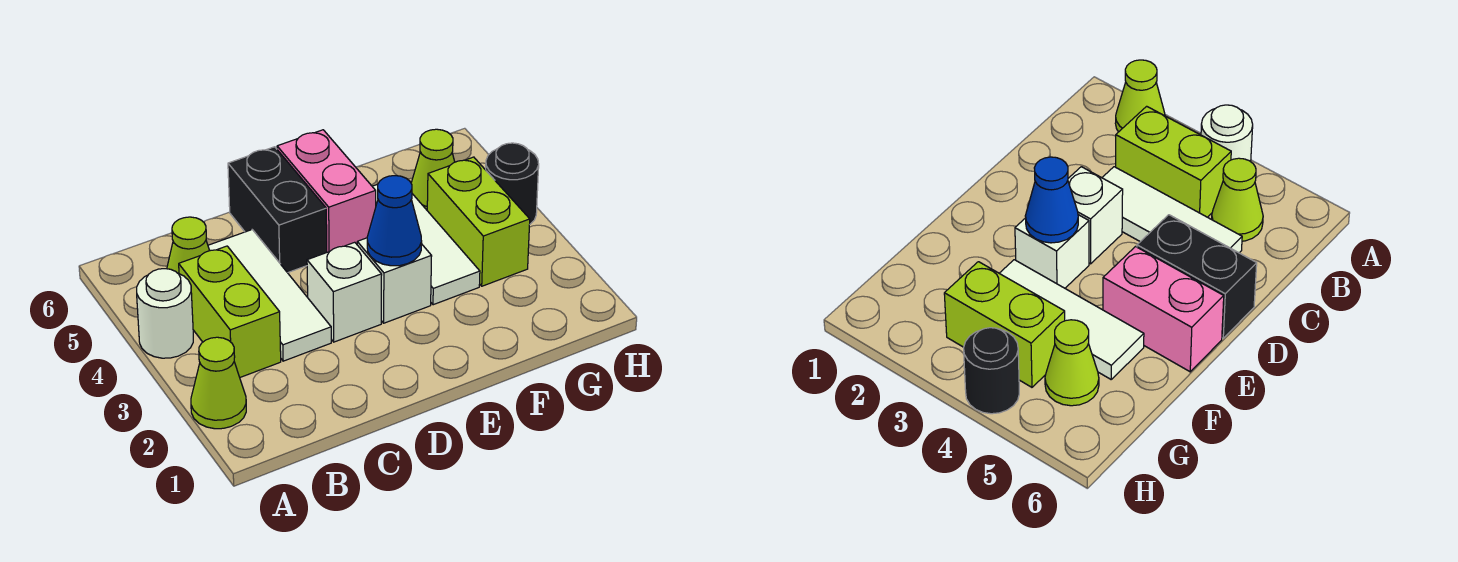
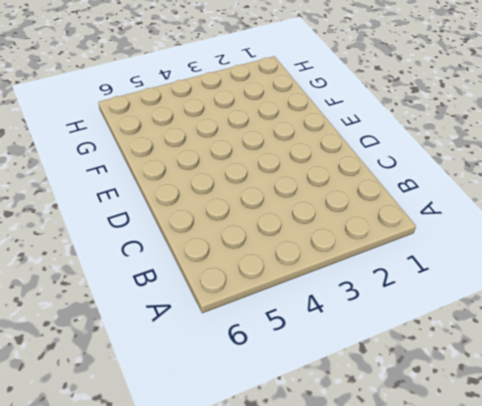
none -> lime cone A2 level 1
none -> white round brick A4 level 1
none -> lime brick B3:B4 level 1

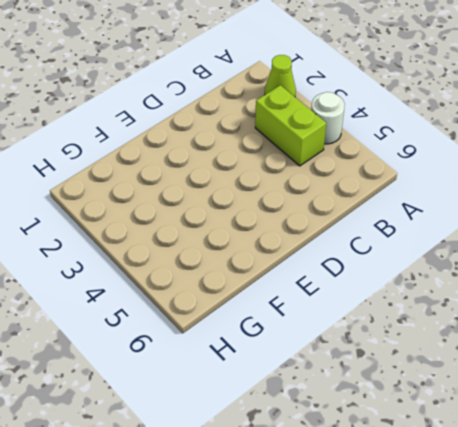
none -> lime cone B5 level 1
none -> white tile C3:C5 level 1
none -> white brick D3 level 1

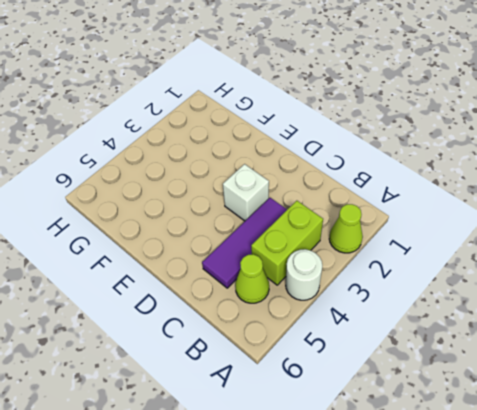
purple tile C3:C5 level 1 -> white tile C3:C5 level 1
none -> black brick D5:D6 level 1
none -> white brick E3 level 1
none -> pink brick E5:E6 level 1

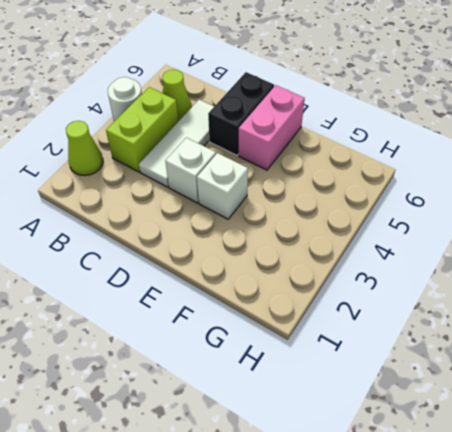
none -> white tile F3:F5 level 1
none -> lime brick G3:G4 level 1
none -> lime cone G5 level 1

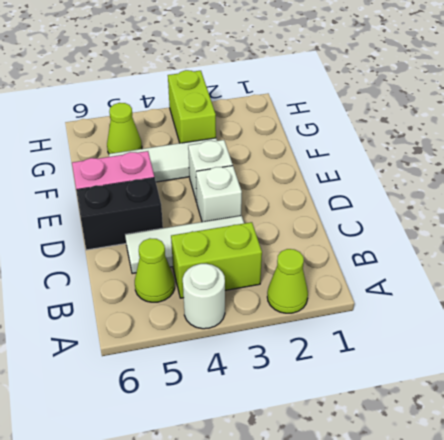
lime brick G3:H3 level 1 -> lime brick G3:G4 level 1
none -> black round brick H4 level 1
none -> blue cone E3 level 2

